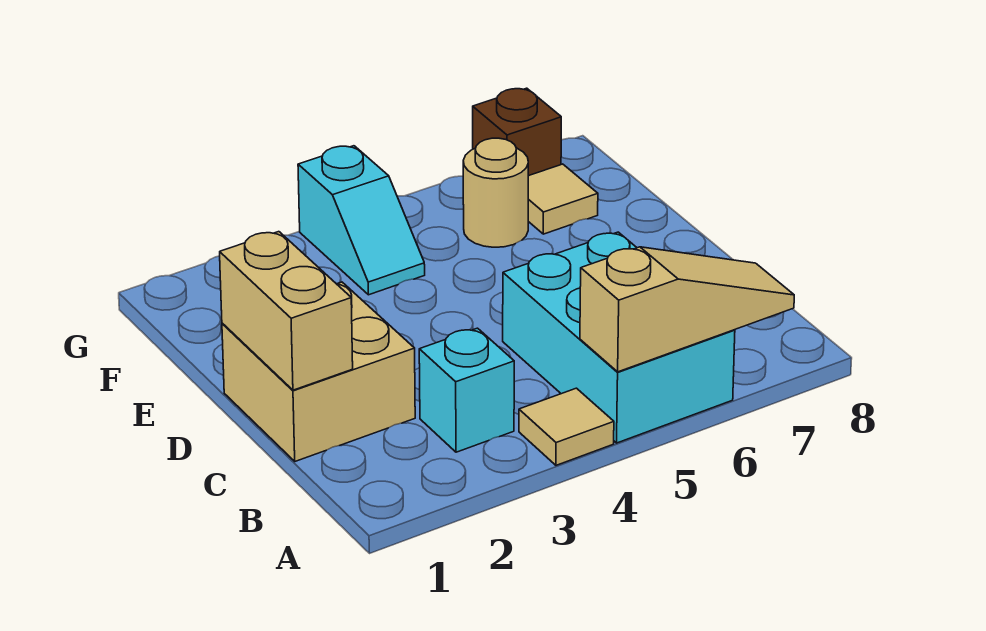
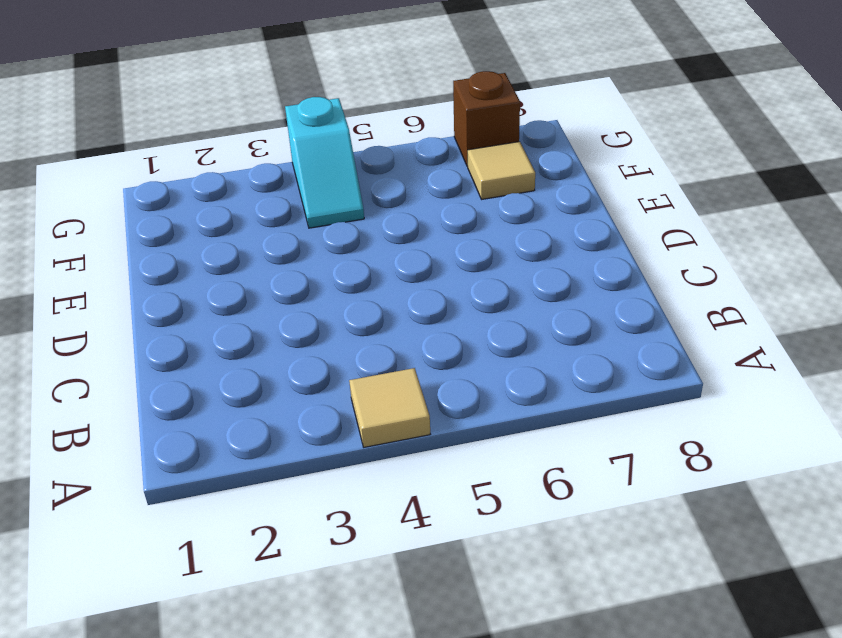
none -> cyan brick A5:C6 level 1
none -> cyan brick B3 level 1

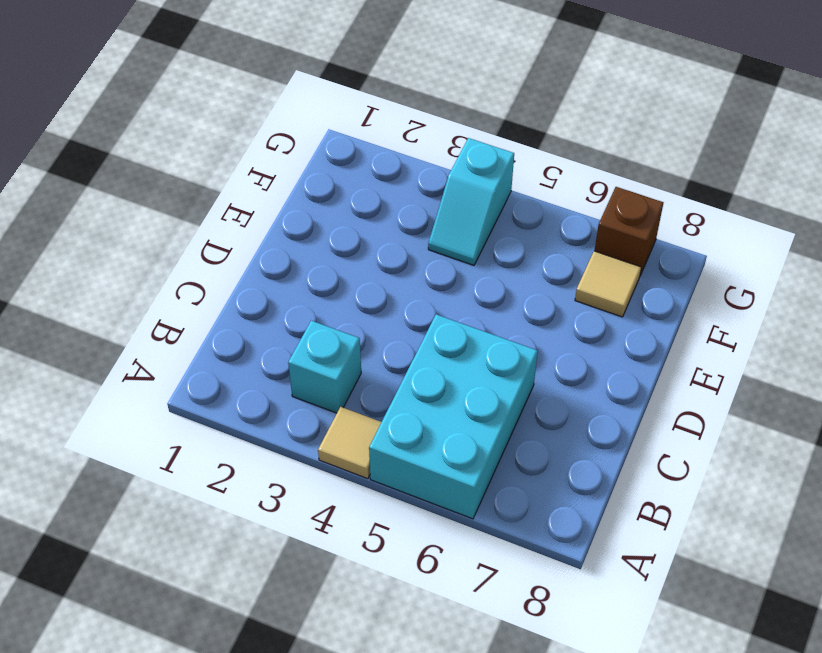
none -> tan brick C1:D2 level 1
none -> tan round brick F6 level 1

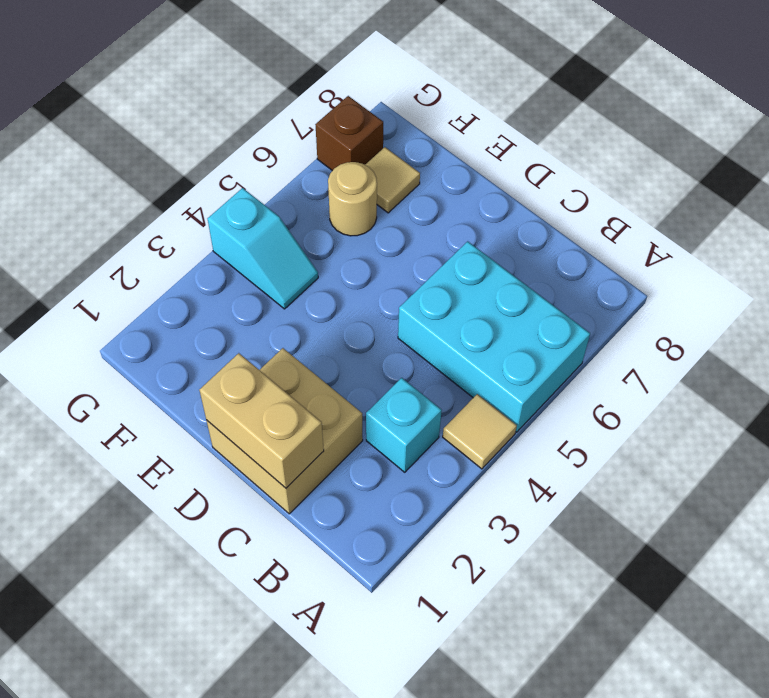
none -> tan slope A5:A7 level 2 top 5

